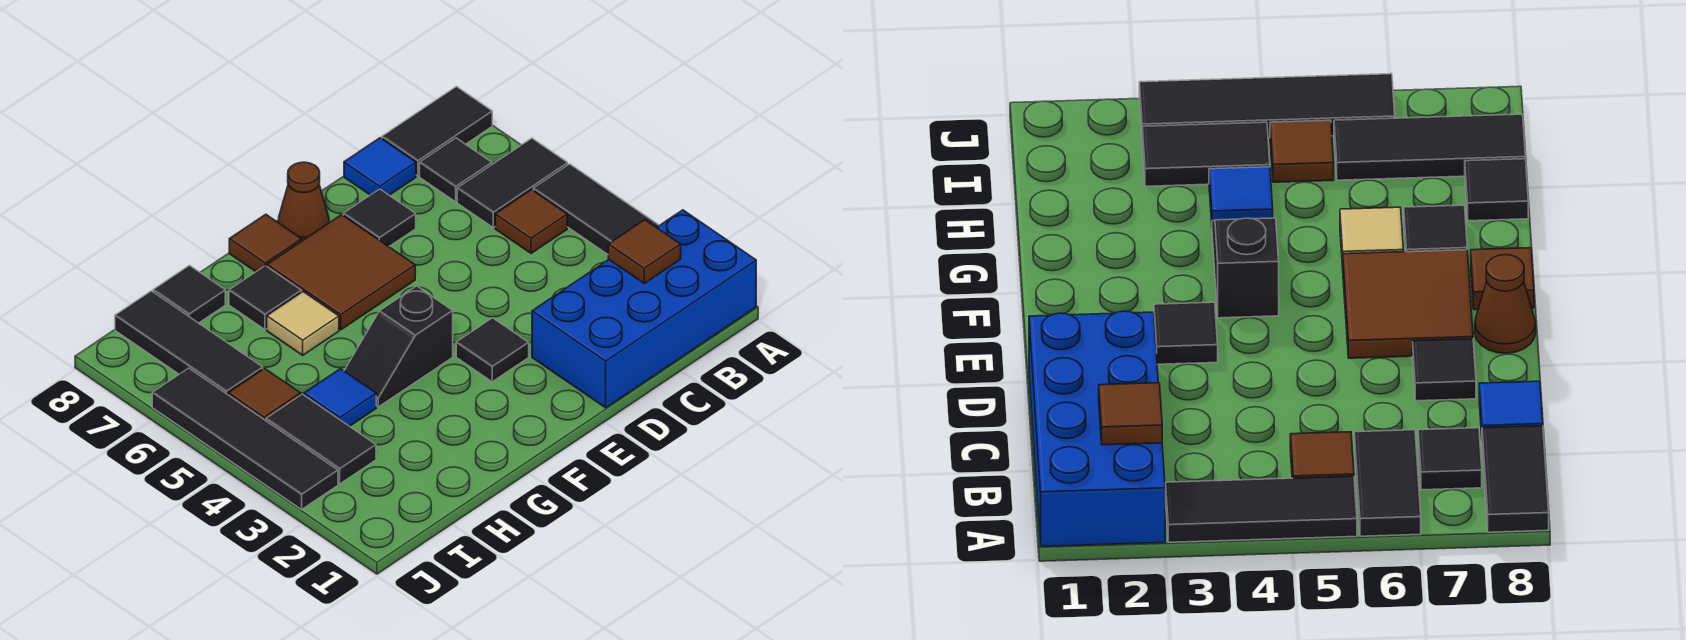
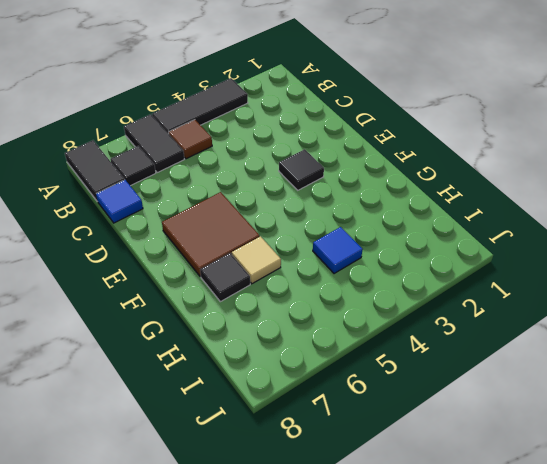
none -> blue brick A1:D2 level 1
none -> black tile D7 level 1
none -> brown cone E8 level 1

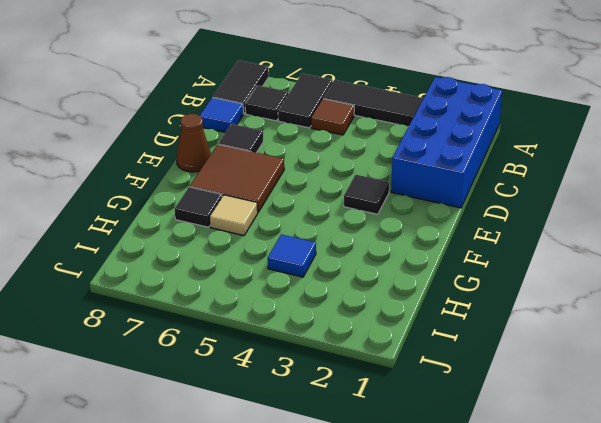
none -> black slope F4:G4 level 1 top F
none -> brown tile F8 level 1
none -> black tile H8 level 1

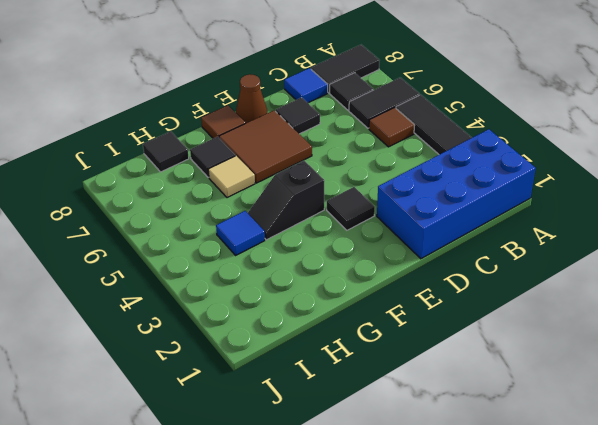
none -> black tile I3:I4 level 1
none -> brown tile I5 level 1
none -> black tile I6:I8 level 1

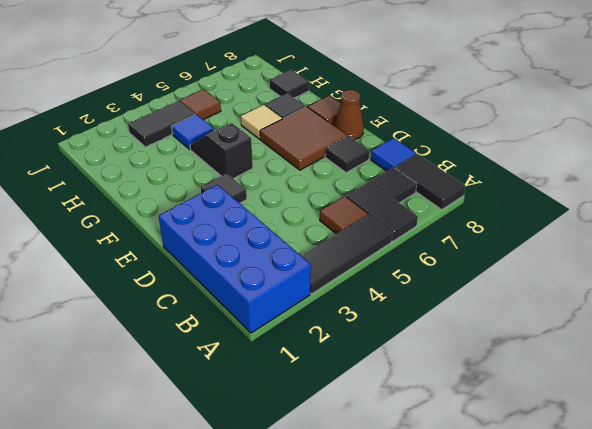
none -> black tile I6:I8 level 1
none -> black tile J3:J6 level 1
none -> brown tile B2 level 2

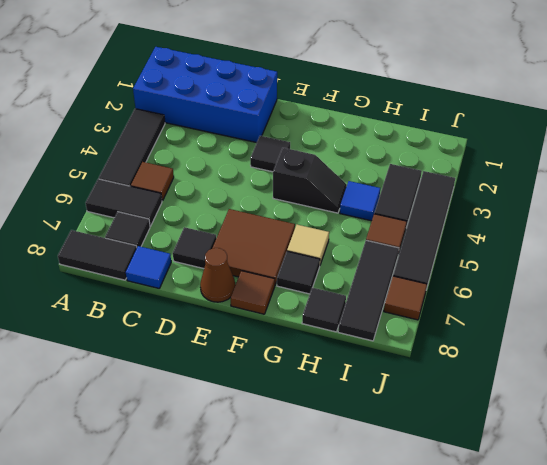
brown tile J7 level 1 -> brown tile B2 level 2

